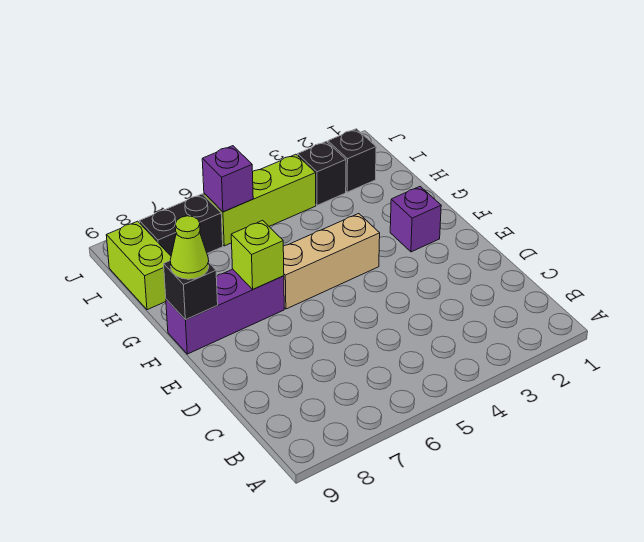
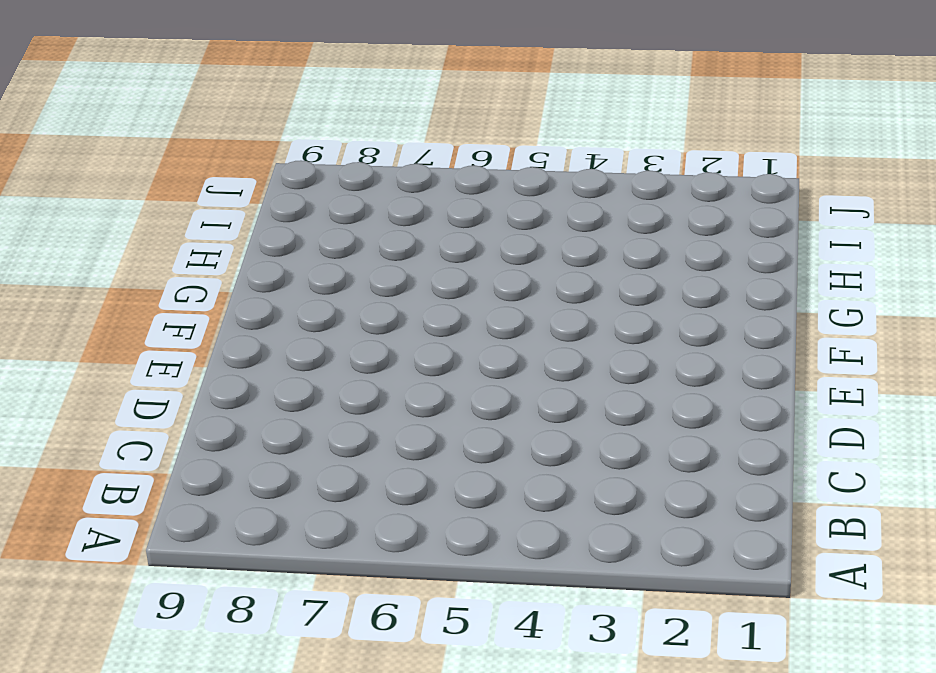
none -> purple brick F2 level 1
none -> tan brick F4:F6 level 1
none -> purple brick F7:F9 level 1

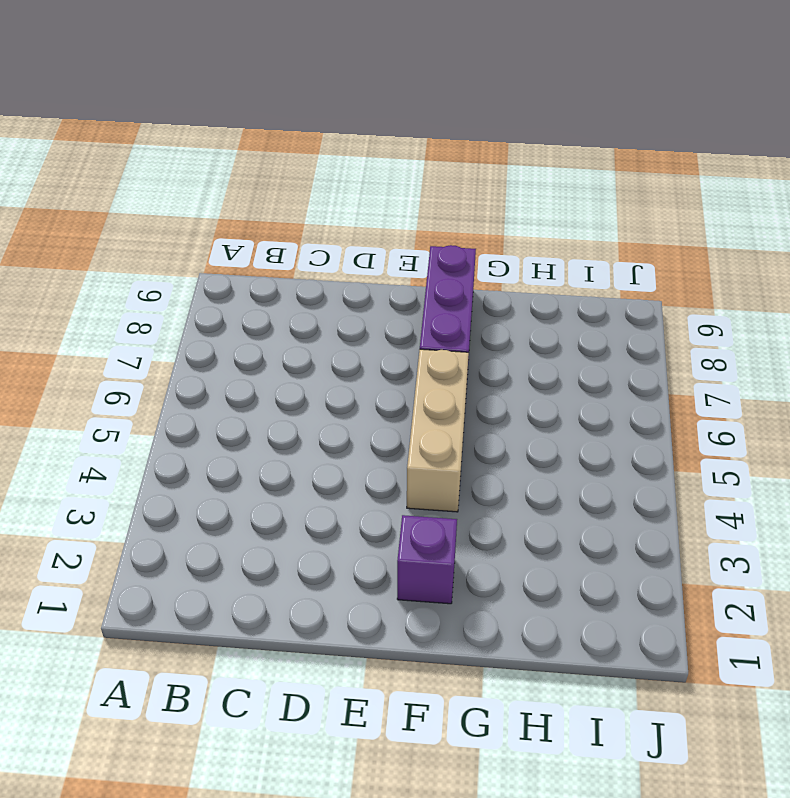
none -> lime brick H9:I9 level 1
none -> black brick I2 level 1
none -> black brick I3 level 1

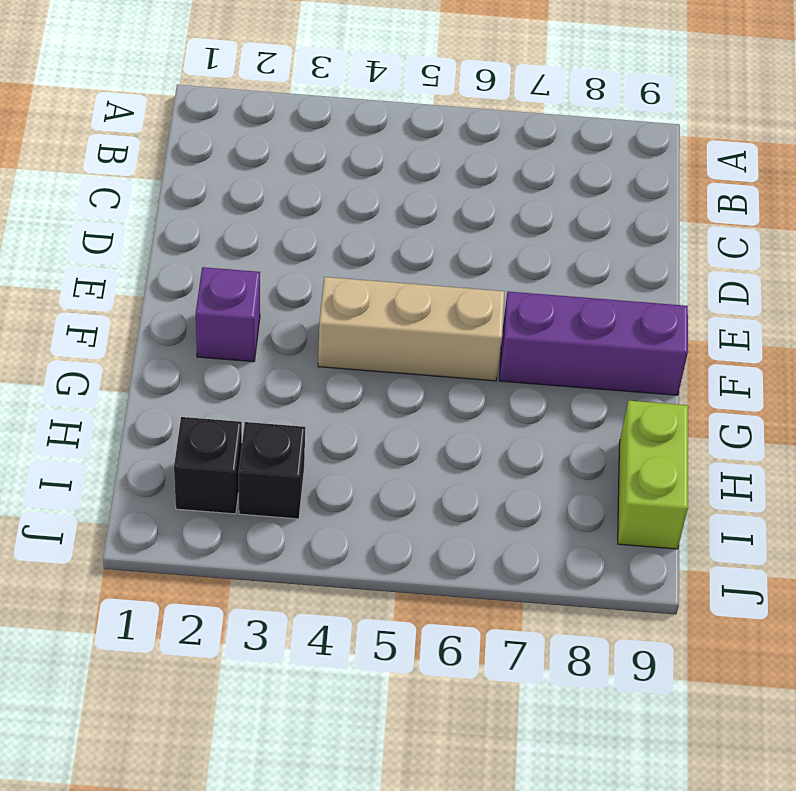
none -> lime brick I4:I6 level 1
none -> black brick I7:I8 level 1
none -> lime brick F7 level 2

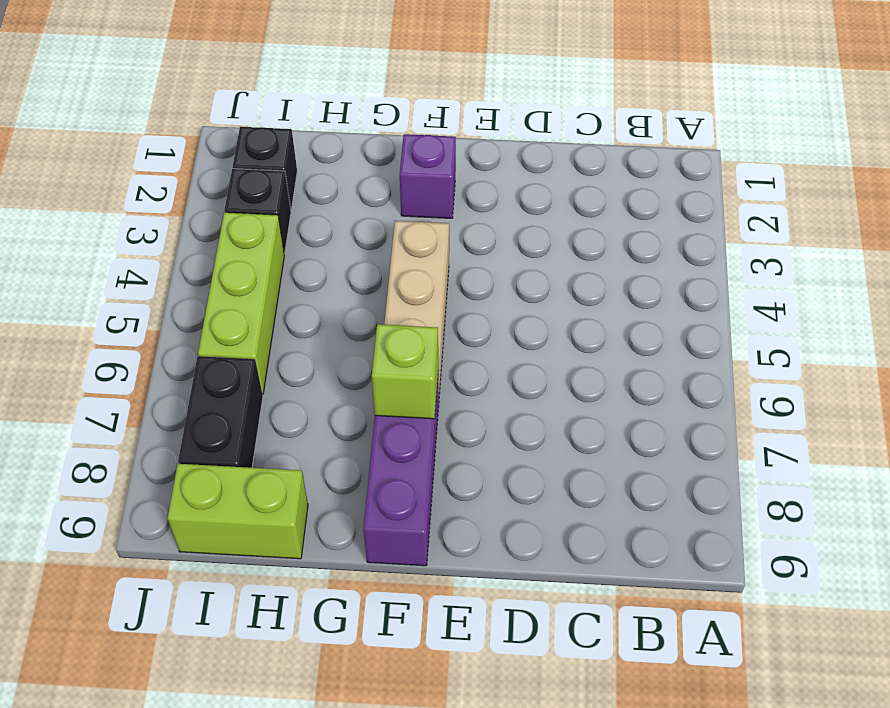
none -> black brick F9 level 2
none -> purple brick I6 level 2
none -> lime cone F9 level 3

